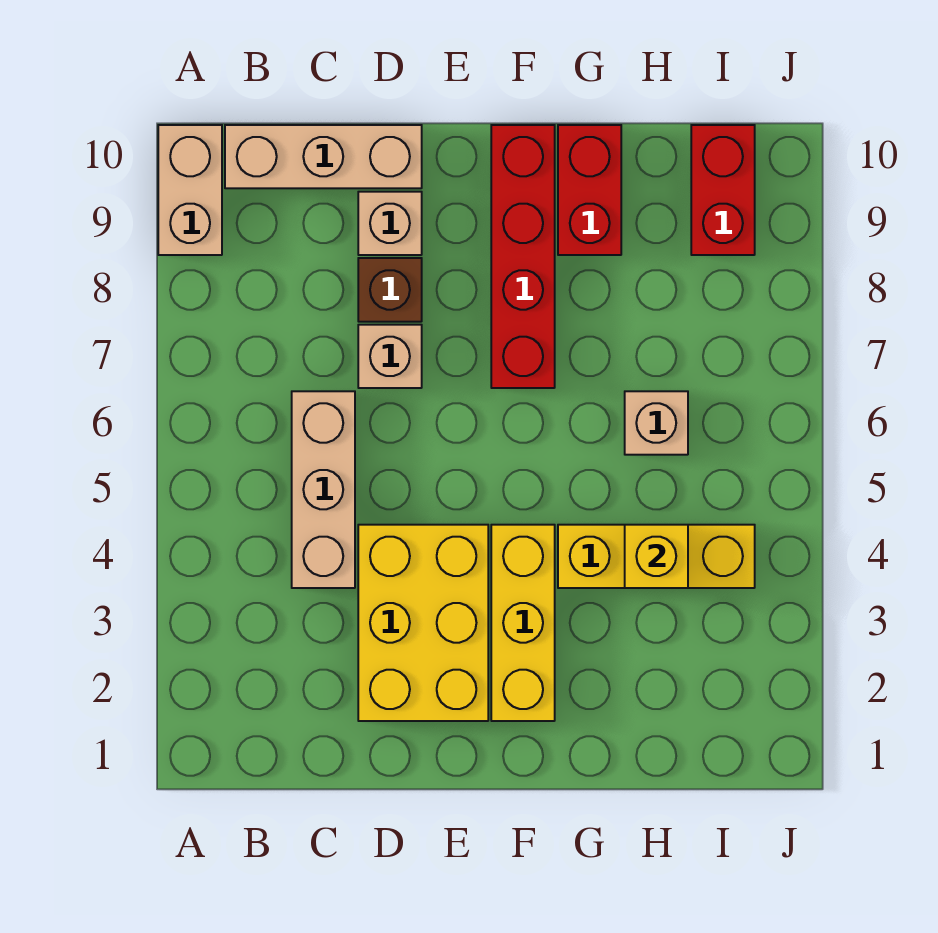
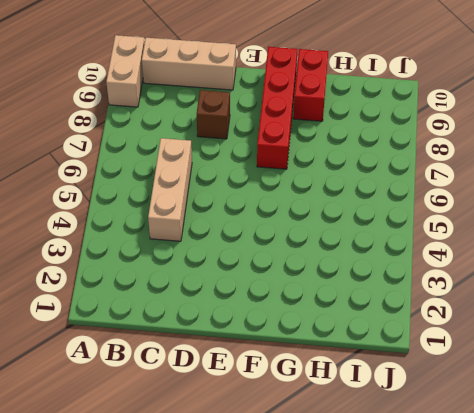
none -> yellow brick D2:E4 level 1
none -> tan brick D7 level 1
none -> tan brick D9 level 1

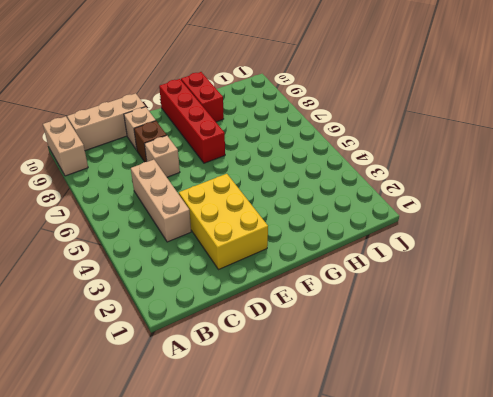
none -> yellow brick F2:F4 level 1
none -> yellow brick G4:I4 level 1
none -> tan brick H6 level 1

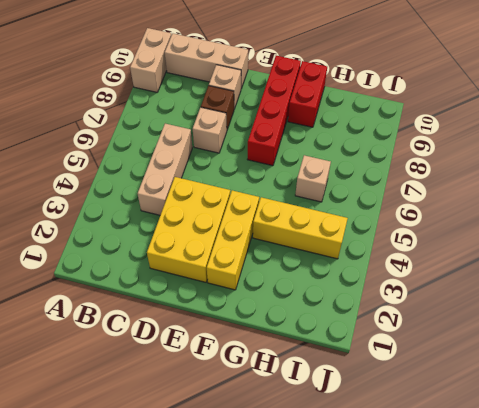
none -> red brick I9:I10 level 1
none -> yellow brick H4 level 2

